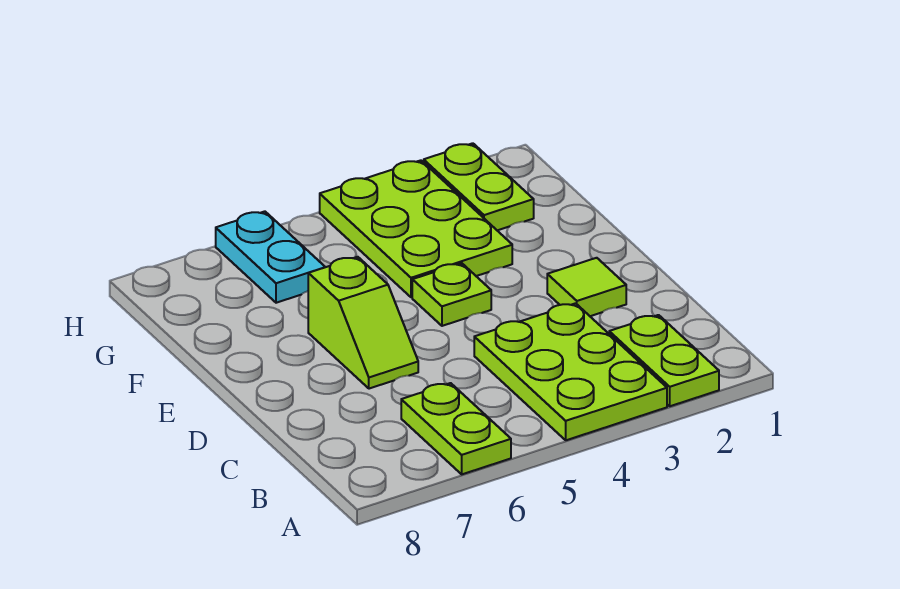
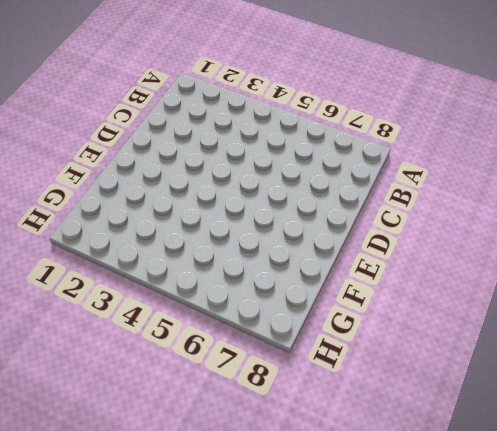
none -> lime plate A2:B2 level 1
none -> lime plate A3:C4 level 1

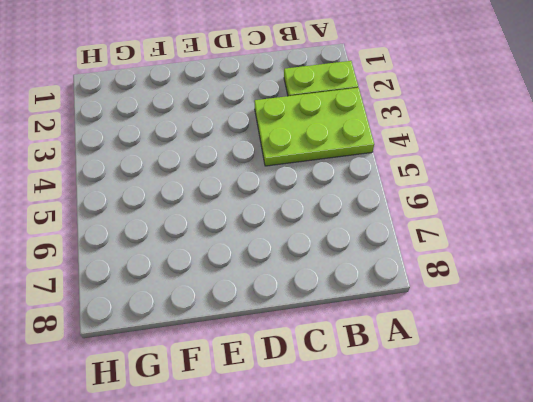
none -> lime plate A6:B6 level 1
none -> lime tile D2 level 1

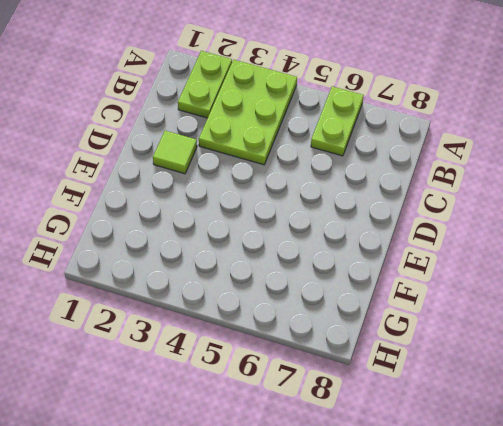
none -> lime slope D6:E6 level 1 top E
none -> lime plate E4 level 1

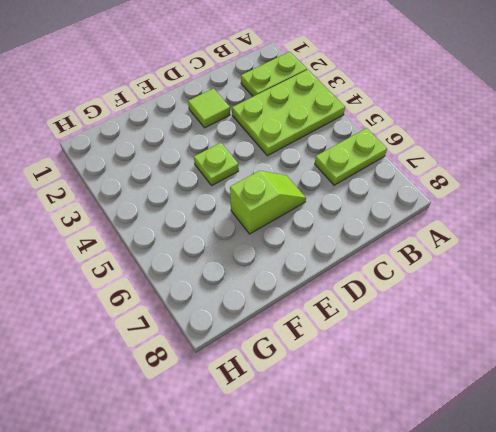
none -> lime plate F3:H4 level 1
none -> lime plate G2:H2 level 1

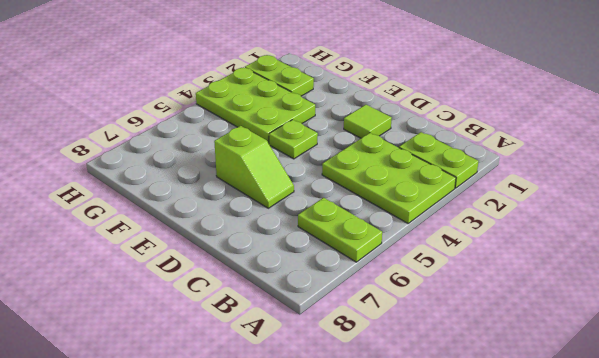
none -> cyan plate G6:H6 level 1

